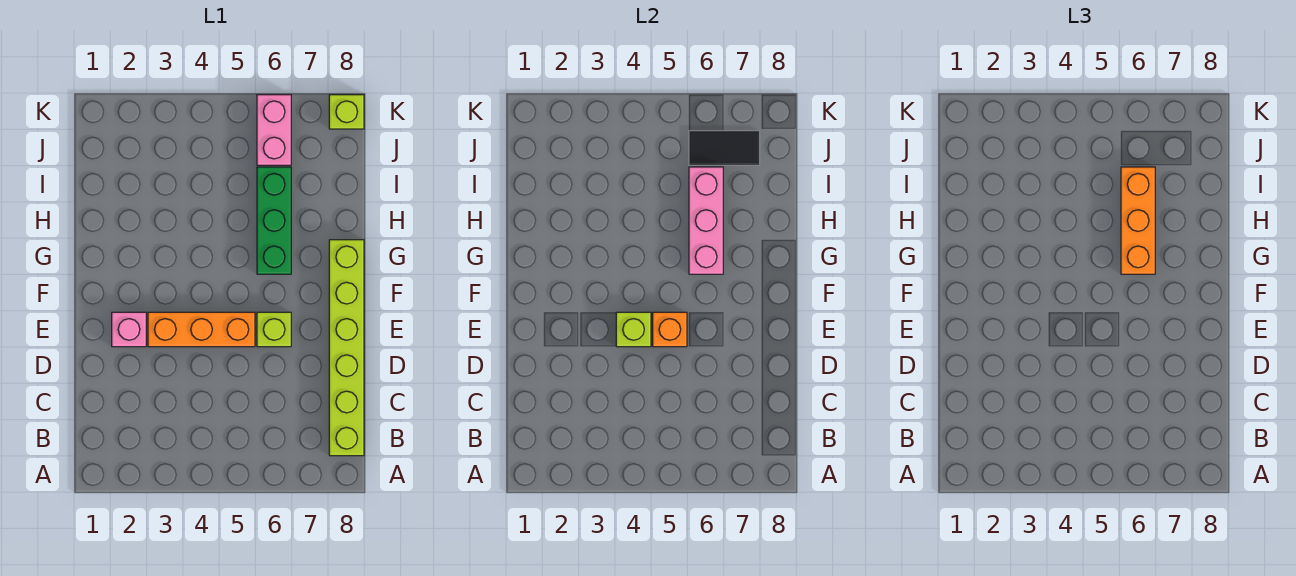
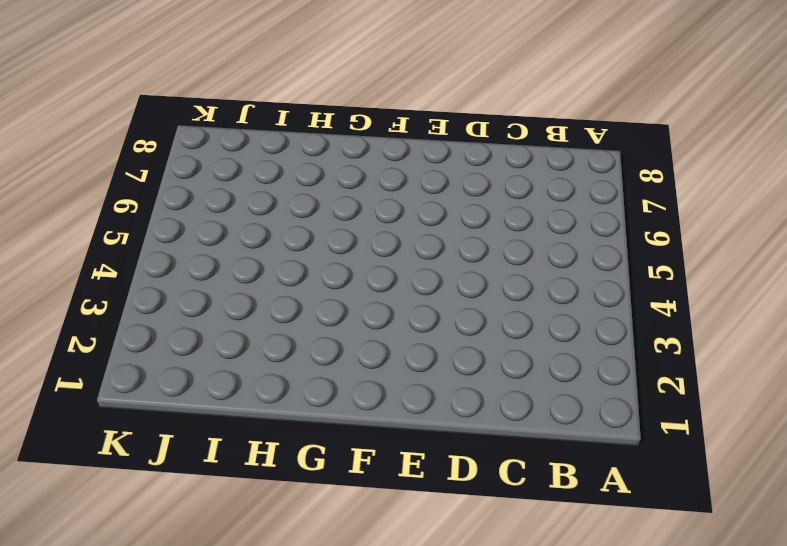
none -> lime brick B8:G8 level 1
none -> pink brick E2 level 1
none -> orange brick E3:E5 level 1

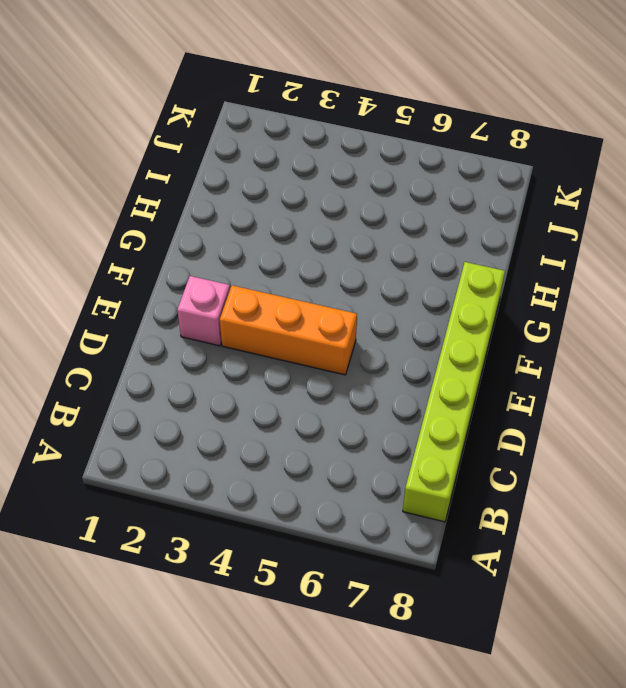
none -> lime brick E6 level 1
none -> green brick G6:I6 level 1
none -> pink brick J6:K6 level 1

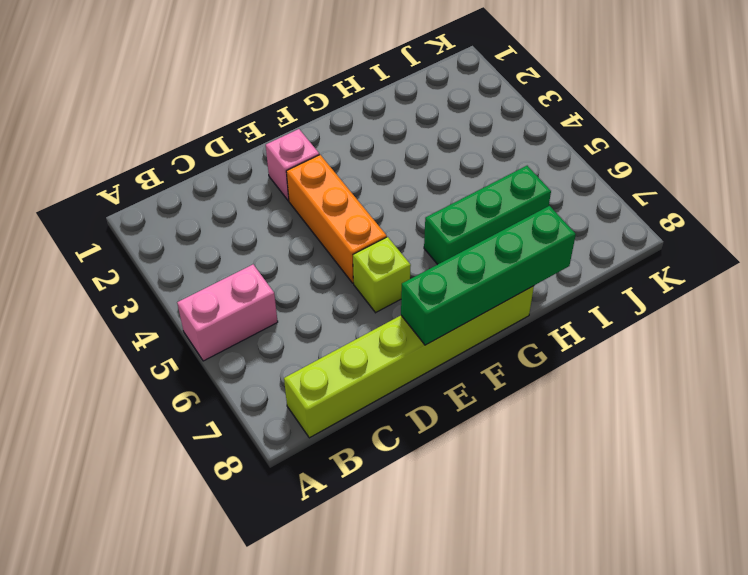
pink brick A5:B5 level 1 -> pink brick J6:K6 level 1
green brick E8:H8 level 2 -> none
none -> lime brick K8 level 1
none -> lime brick E4 level 2
none -> orange brick E5 level 2

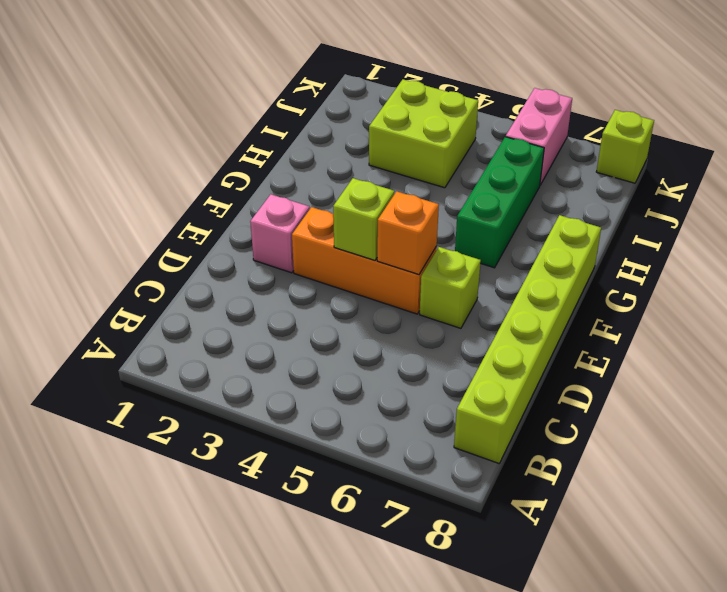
lime brick I3:J4 level 1 -> none
none -> pink brick G6:I6 level 2
none -> black tile J6:J7 level 2
none -> orange brick G6:I6 level 3

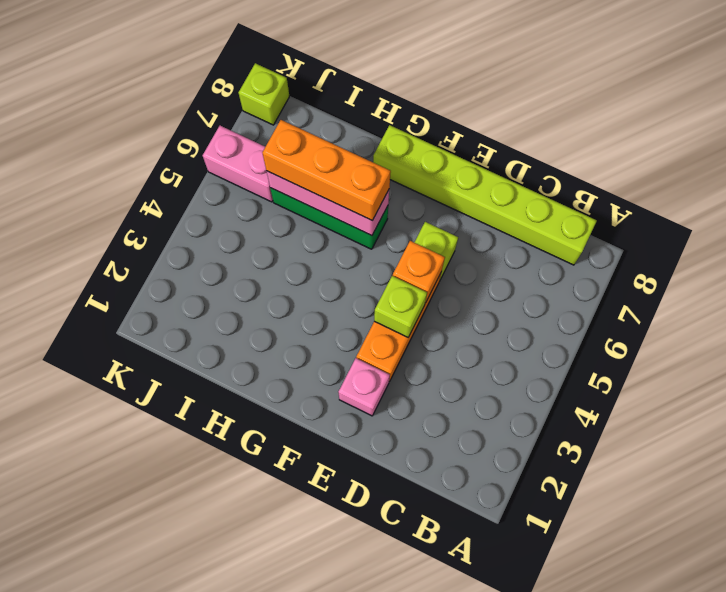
none -> black tile J6:J7 level 2

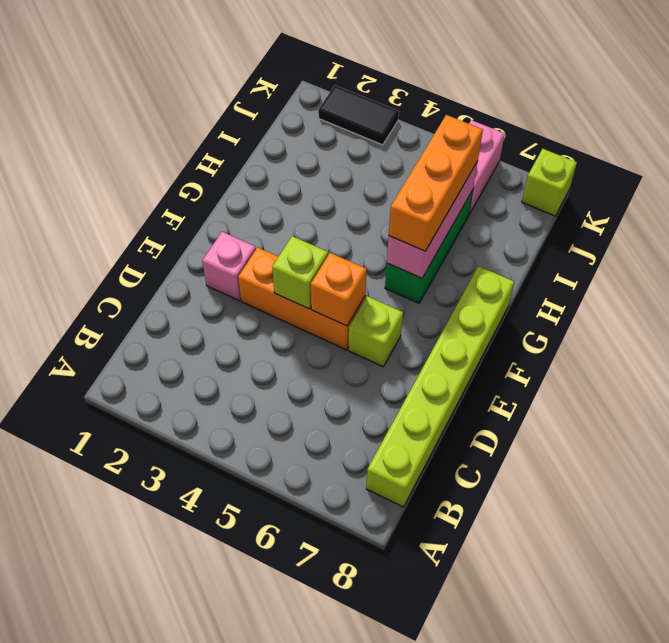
black tile K2:K3 level 1 -> black tile J6:J7 level 2

